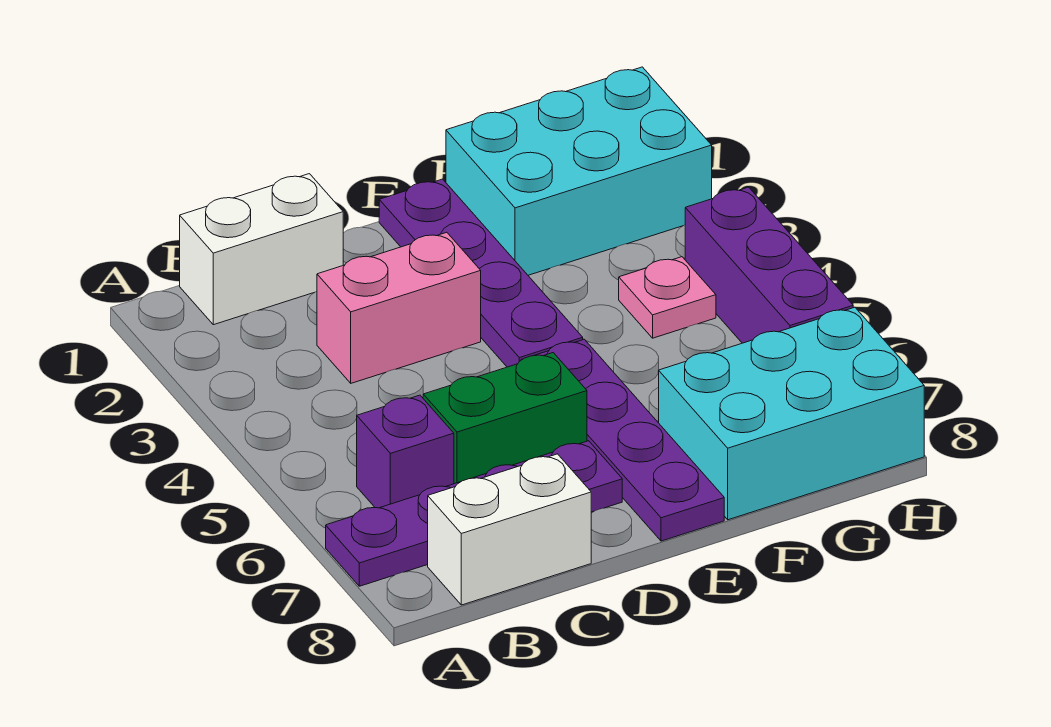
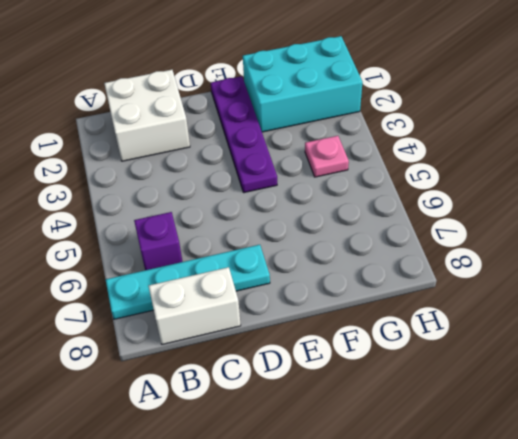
cyan plate A7:D7 level 1 -> purple plate A7:D7 level 1
white brick B1:C2 level 1 -> white brick B1:C1 level 1
none -> pink brick C3:D3 level 1
none -> green brick C6:D6 level 1
none -> purple plate E5:E8 level 1

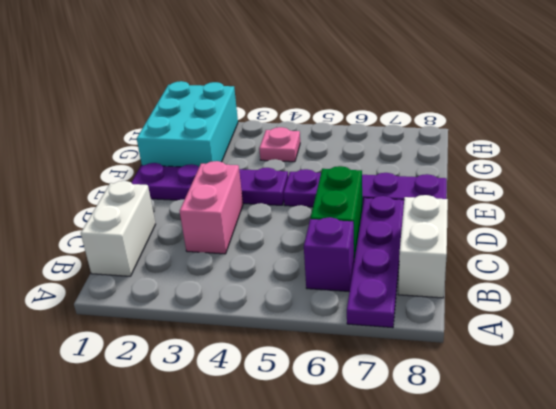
none -> cyan brick F7:H8 level 1
none -> purple brick H4:H6 level 1

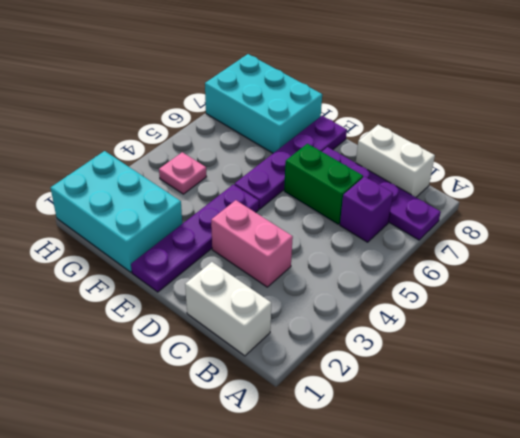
none -> purple brick H4:H6 level 1

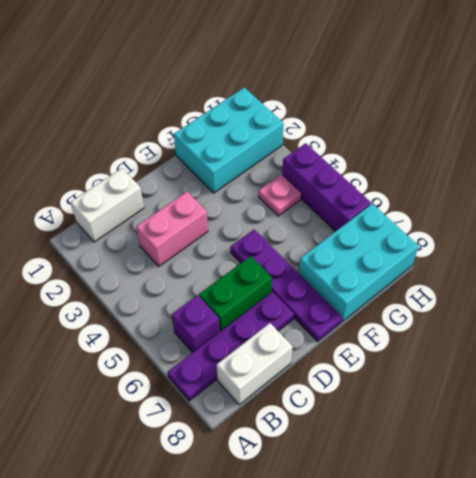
none -> purple plate E1:E4 level 1

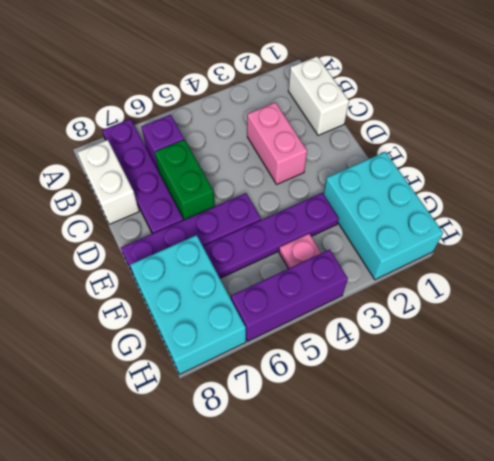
purple plate F3:F6 level 1 -> purple plate E1:E4 level 1

